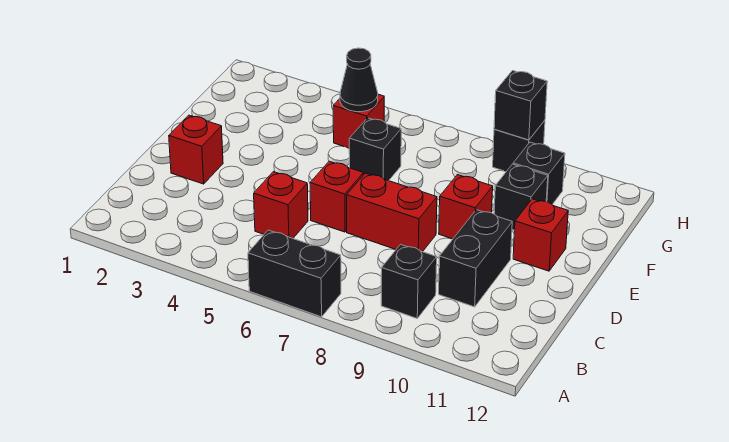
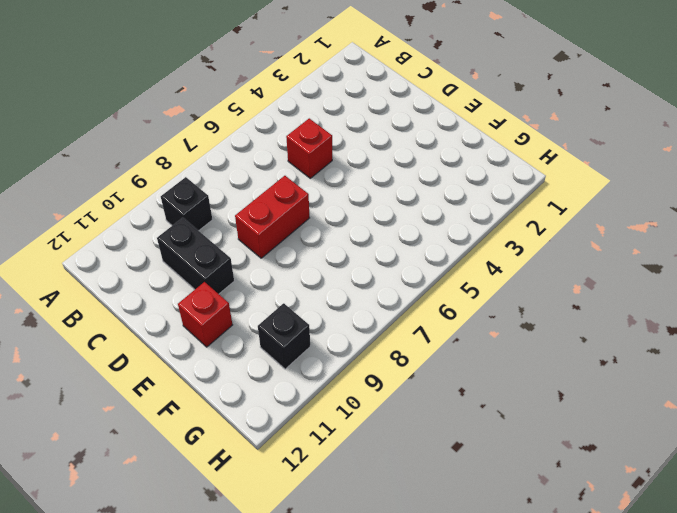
none -> black brick A6:A7 level 1
none -> red brick D2 level 1
none -> red brick D6 level 1

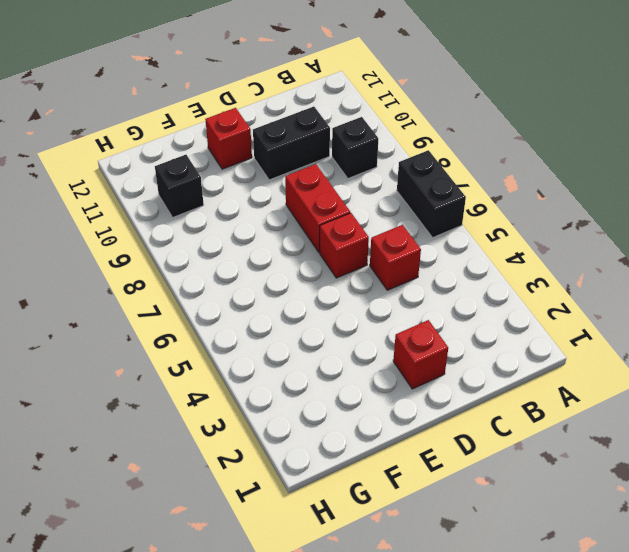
none -> red brick E9 level 1
none -> black brick F6 level 1
none -> black brick F10 level 1

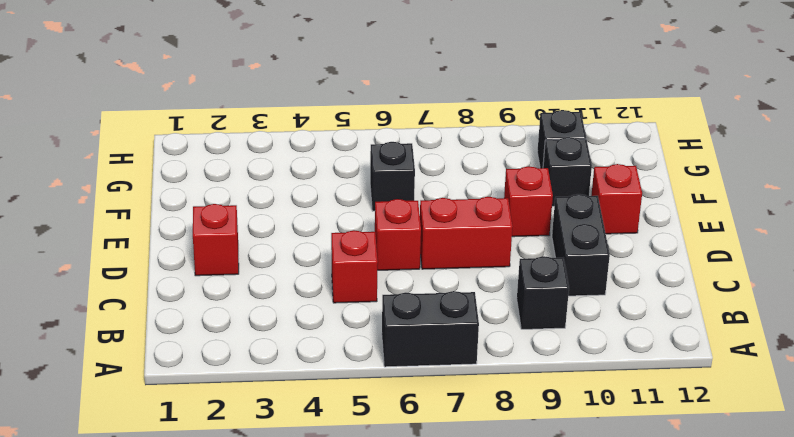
none -> red brick G5 level 1
none -> black brick H9 level 1
none -> black cone G5 level 2

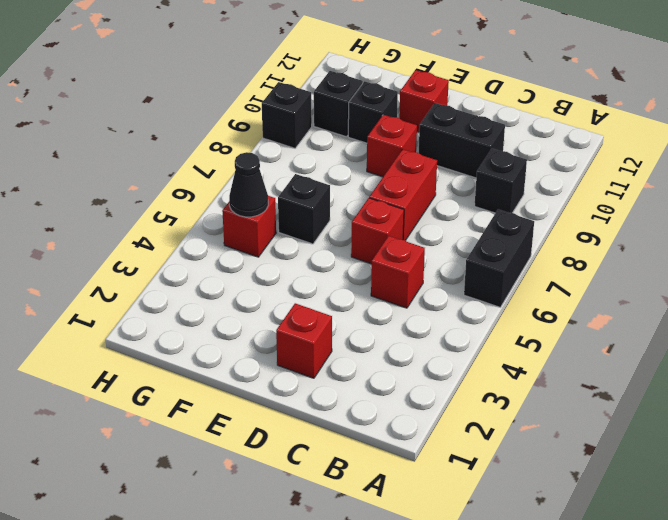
none -> black brick H9 level 2

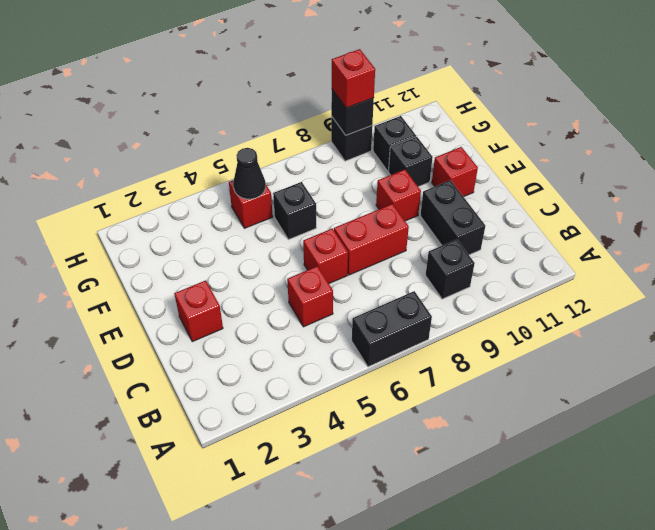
red brick H9 level 3 -> none

